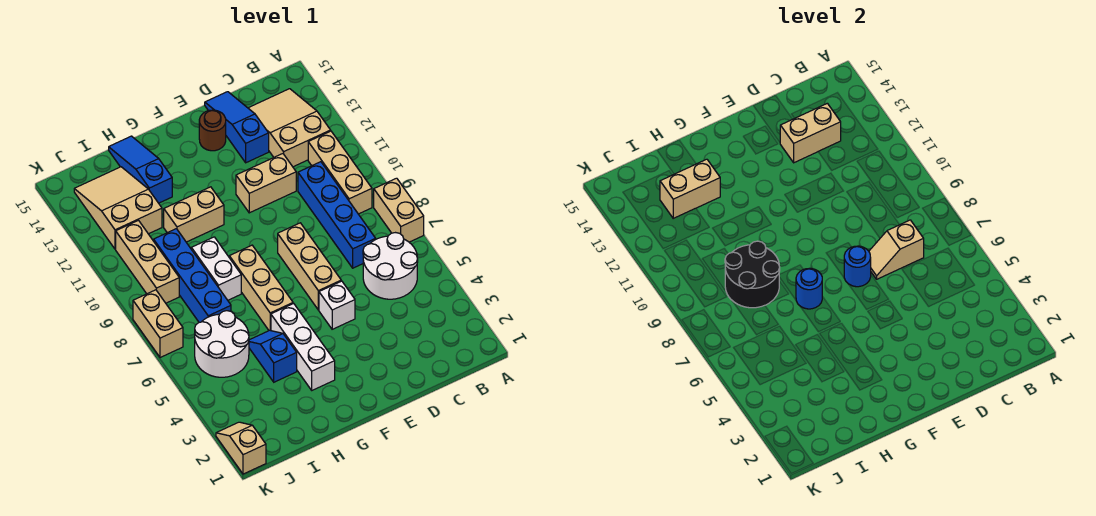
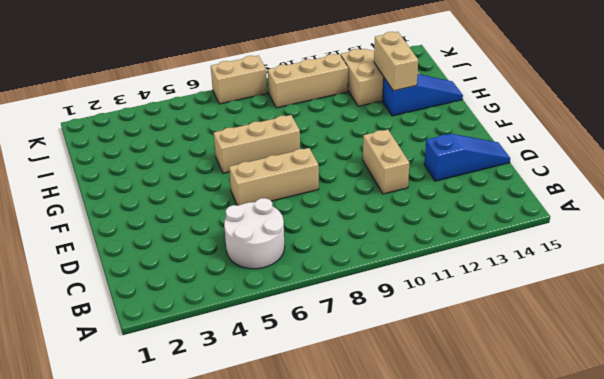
none -> tan brick A7:A8 level 1
none -> tan brick B9:B11 level 1
none -> tan slope B12:C14 level 1 top 12

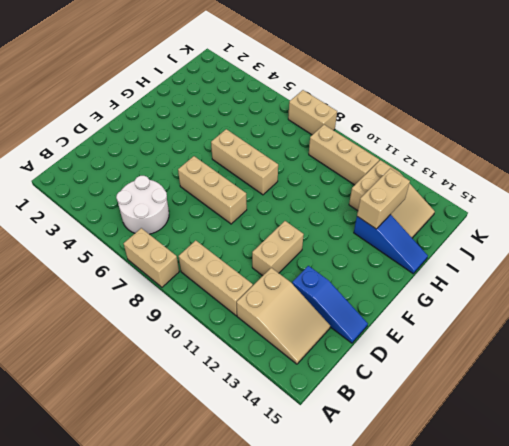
none -> blue brick C7:C10 level 1
none -> white brick E5 level 1
none -> brown round brick E14 level 1

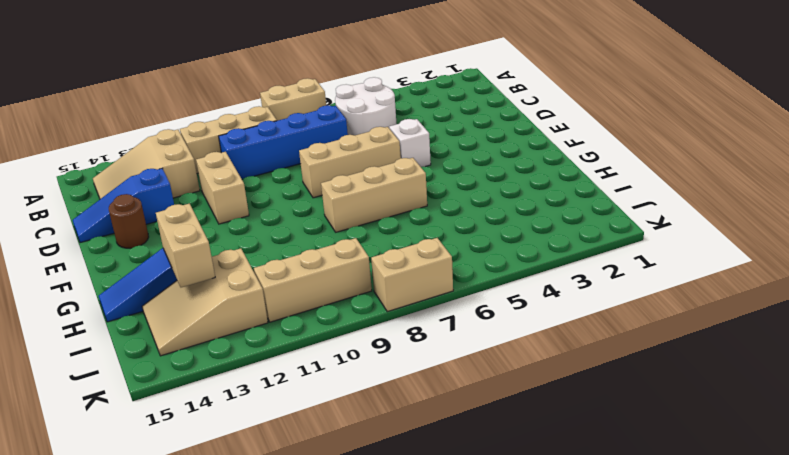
none -> white brick G3:G5 level 1
none -> tan brick G11:H11 level 1
none -> blue slope H4:H5 level 1 top 4

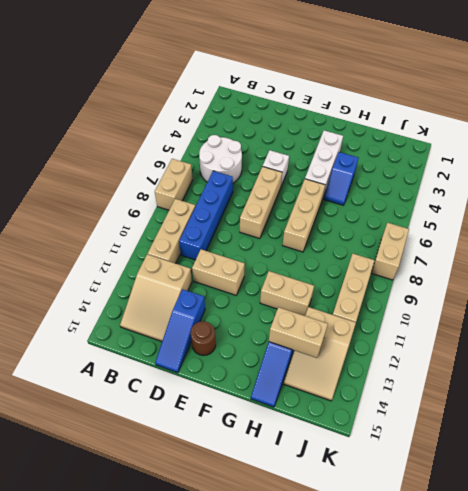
none -> white brick H8:H9 level 1
none -> white round brick I5:J6 level 1
none -> blue brick I7:I10 level 1

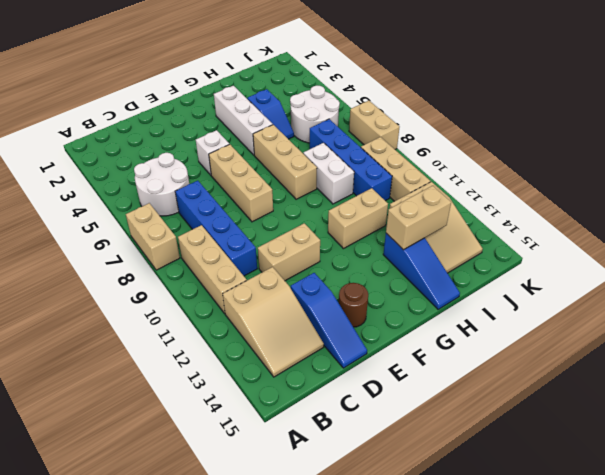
none -> tan slope K1:K2 level 1 top 1
none -> tan slope C7:D7 level 2 top C
none -> tan brick C13:D13 level 2

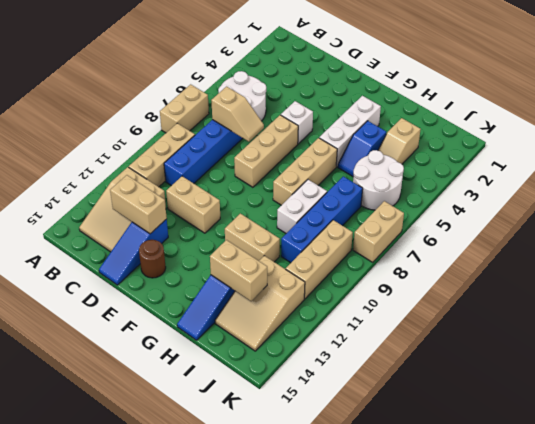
tan slope I3:I4 level 1 top 3 -> tan slope K1:K2 level 1 top 1
none -> blue round brick E7 level 2
none -> blue round brick G7 level 2
none -> black round brick H8:I9 level 2

